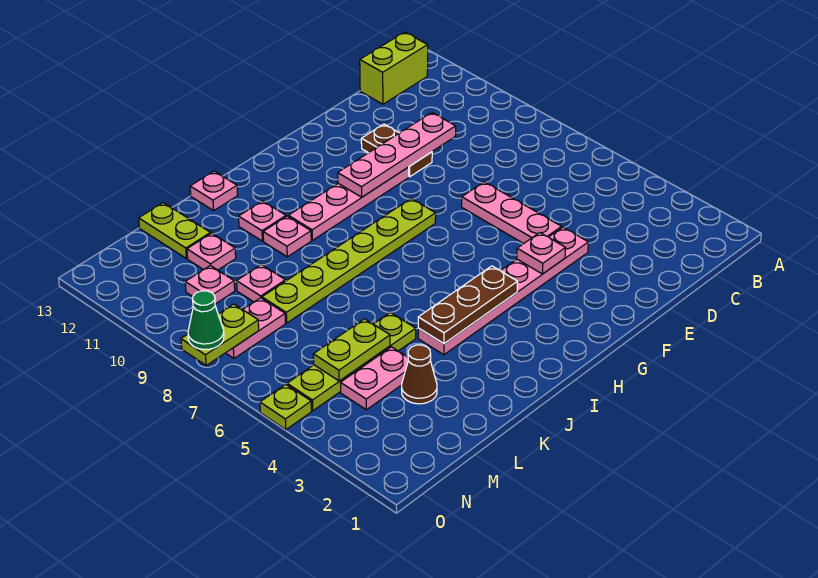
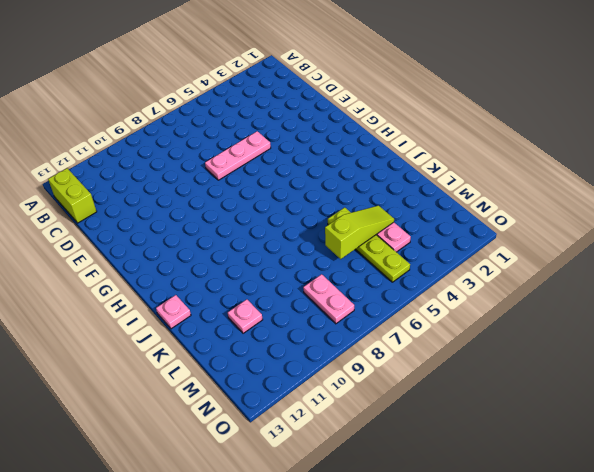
lime slope L4:L6 level 2 top 6 -> lime plate L5:M5 level 2
none -> pink plate E4:J4 level 1
none -> brown plate E10:E11 level 1
none -> pink plate F10:I10 level 1

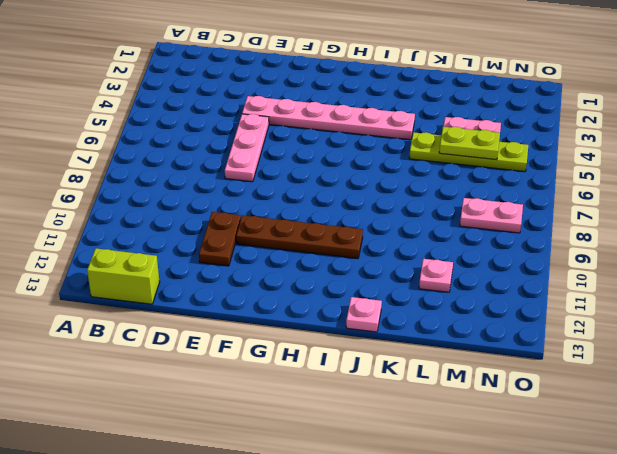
brown plate F10:I10 level 1 -> pink plate F10:I10 level 1
none -> lime plate G8:L8 level 1
none -> pink plate J10 level 1
none -> pink plate J11 level 1

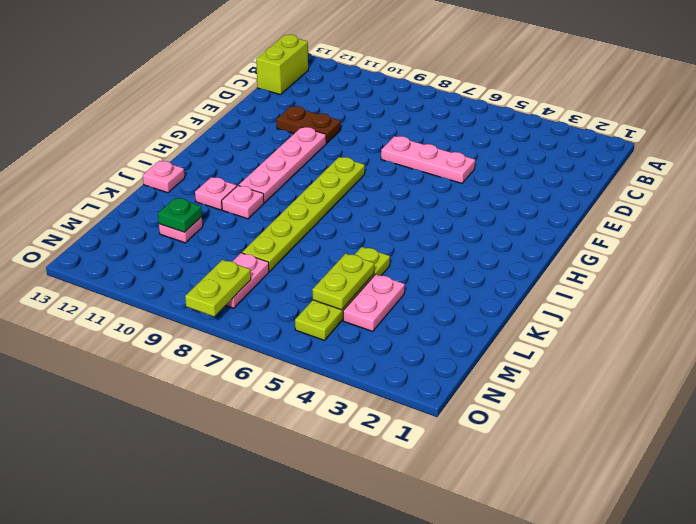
green plate L11 level 2 -> none
none -> pink plate E4:J4 level 1
none -> brown cone L3 level 1
none -> pink plate L9 level 1

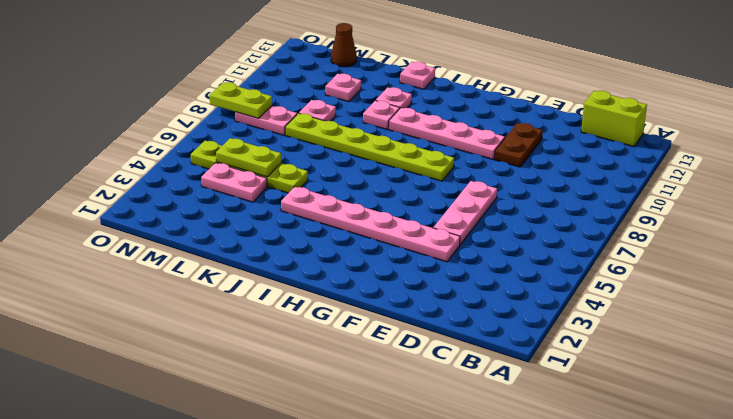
brown cone M13 level 1 -> brown cone L3 level 1
none -> lime plate L12:L13 level 1
none -> pink plate M10 level 1
none -> lime plate O5 level 1

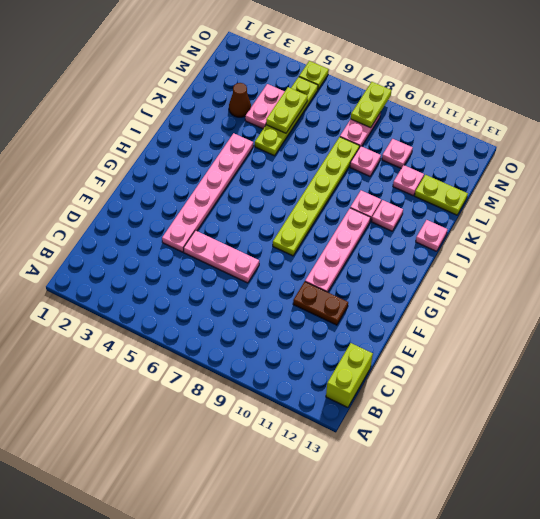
none -> pink plate D10:G10 level 2
none -> pink plate F4 level 2
none -> brown plate H4:J4 level 2

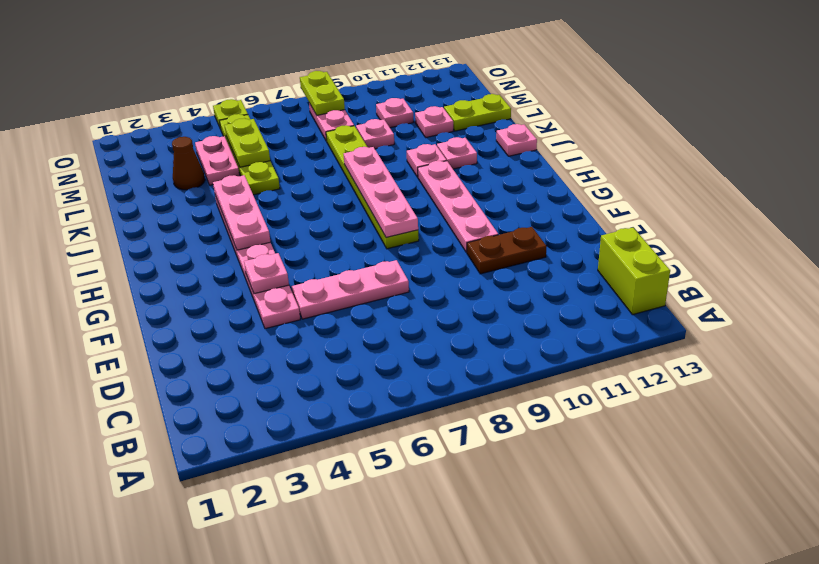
pink plate G8:J8 level 2 -> pink plate D10:G10 level 2
pink plate H4:J4 level 2 -> brown plate H4:J4 level 2
none -> green cone O8 level 3

